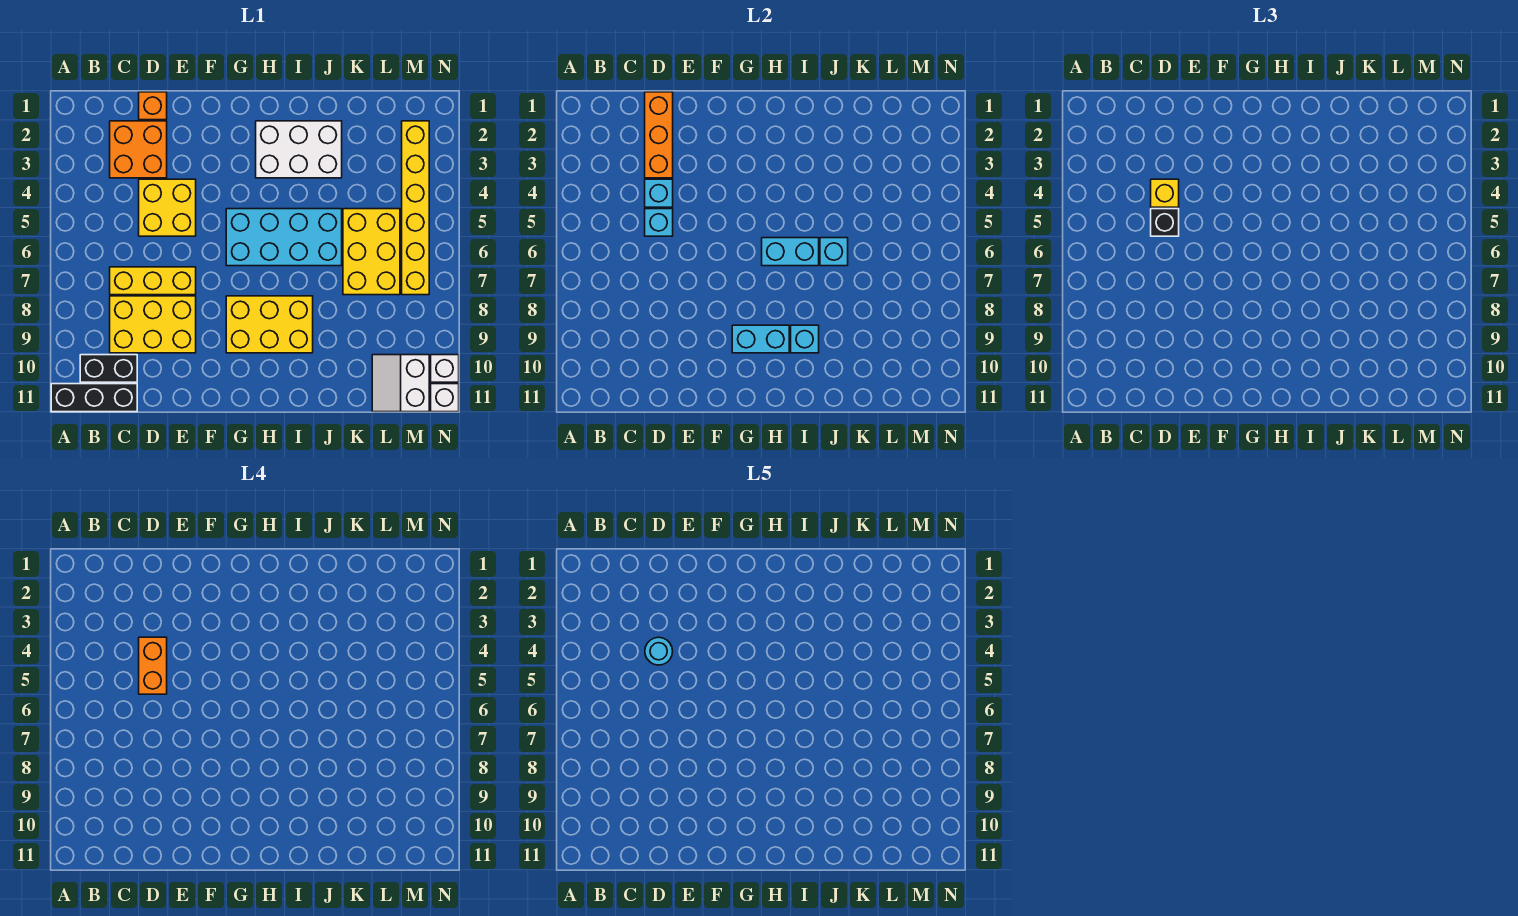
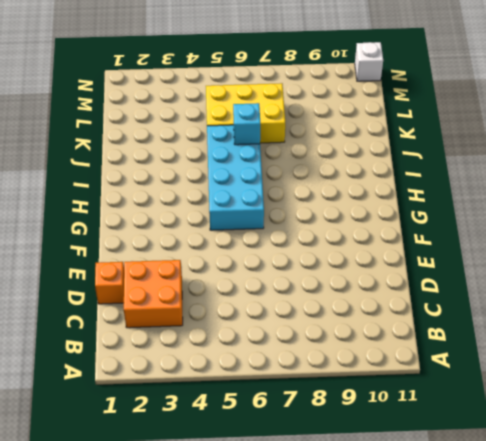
none -> black brick A11:C11 level 1
none -> black brick B10:C10 level 1
none -> yellow brick C7:E7 level 1

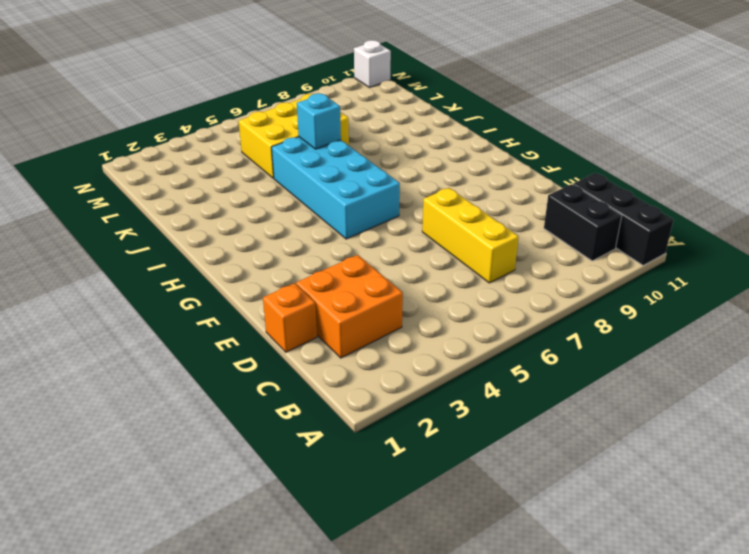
none -> yellow brick C8:E9 level 1
none -> yellow brick D4:E5 level 1
none -> yellow brick G8:I9 level 1

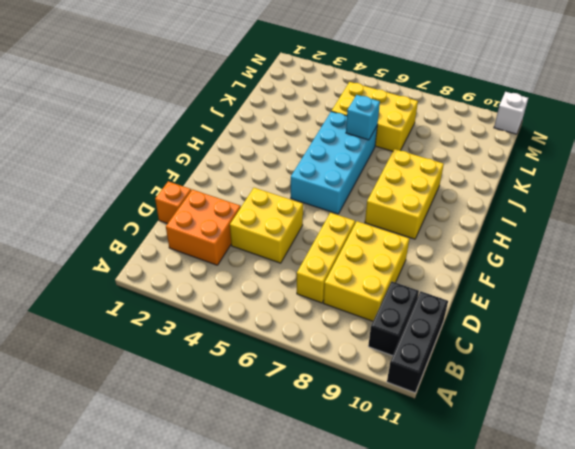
none -> white brick H2:J3 level 1
none -> white slope L10:M11 level 1 top M
none -> yellow brick M2:M7 level 1

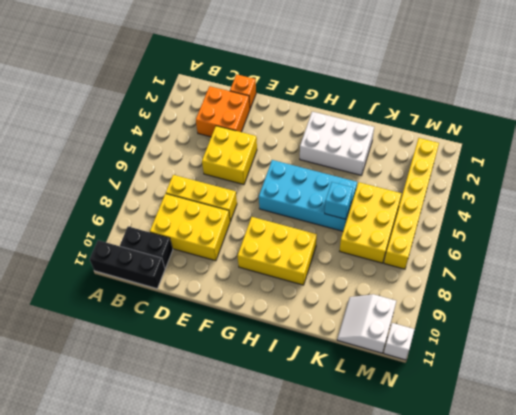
none -> white brick N10 level 1
none -> orange brick D1:D3 level 2
none -> cyan brick D4 level 2

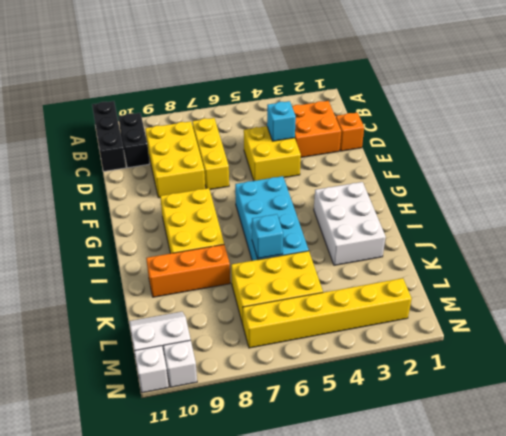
orange brick J8:J10 level 1 -> orange brick D1:D3 level 2
none -> cyan brick D5 level 2
none -> cyan brick G9:H9 level 2
none -> cyan brick H6:I6 level 2

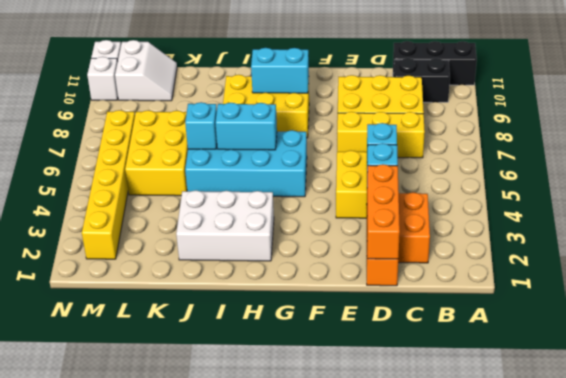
none -> cyan brick I9 level 2
none -> yellow brick D4 level 3
none -> black brick D5 level 3

